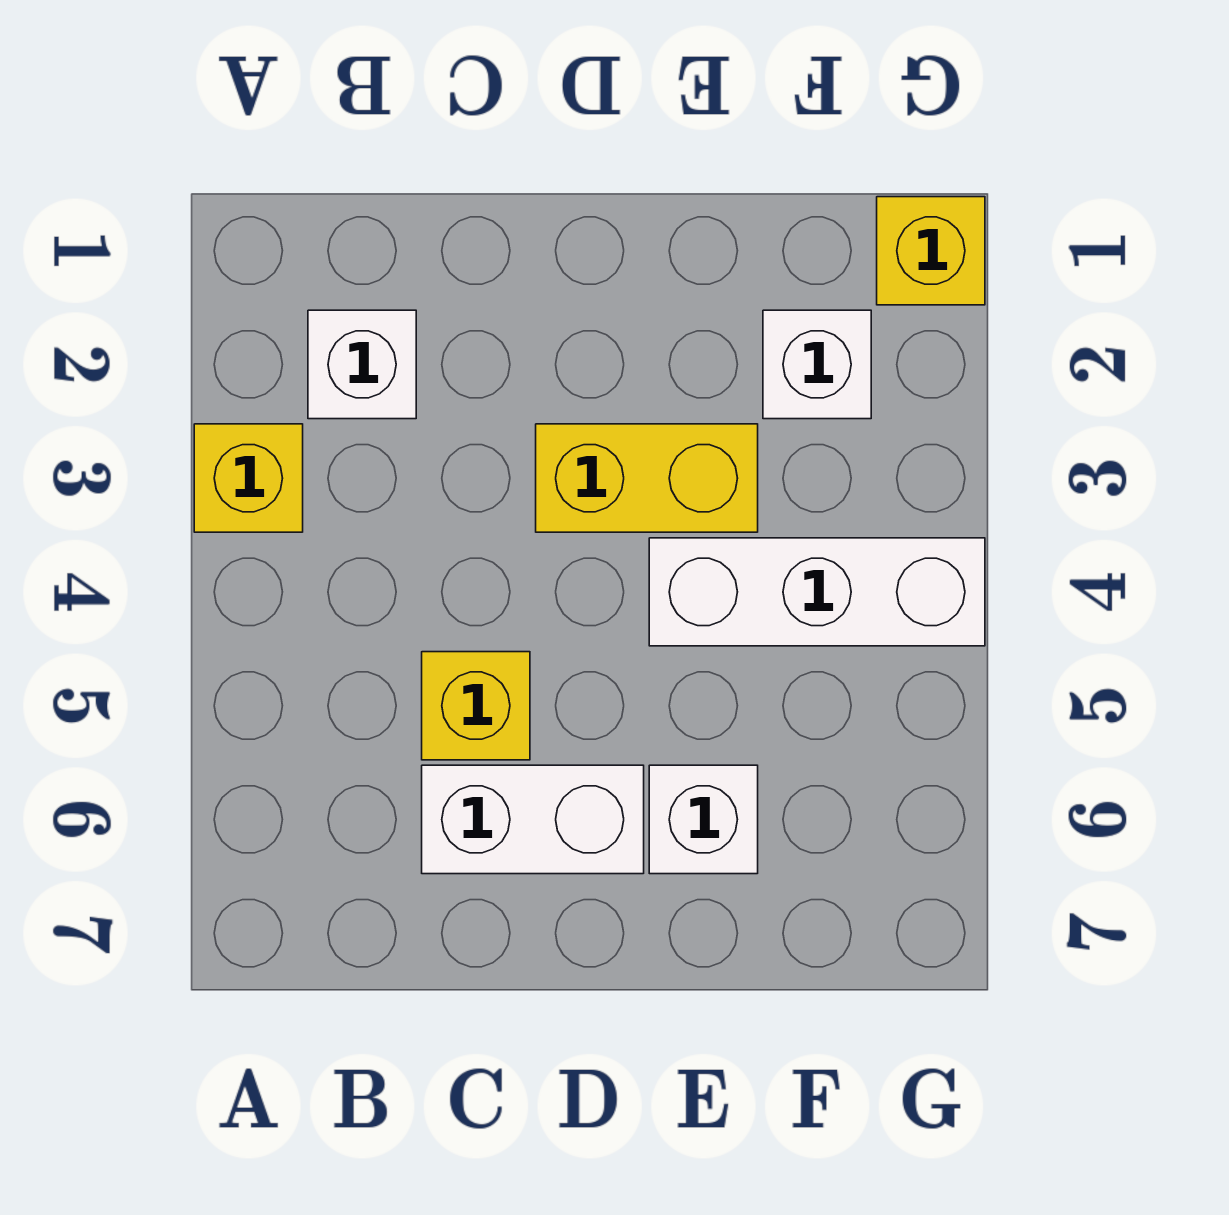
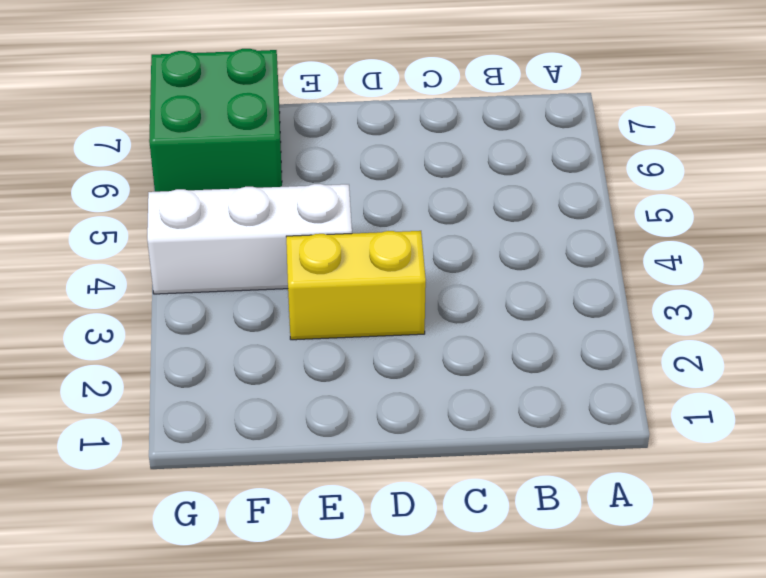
green brick F6:G7 level 1 -> none
none -> yellow brick A3 level 1
none -> white brick B2 level 1

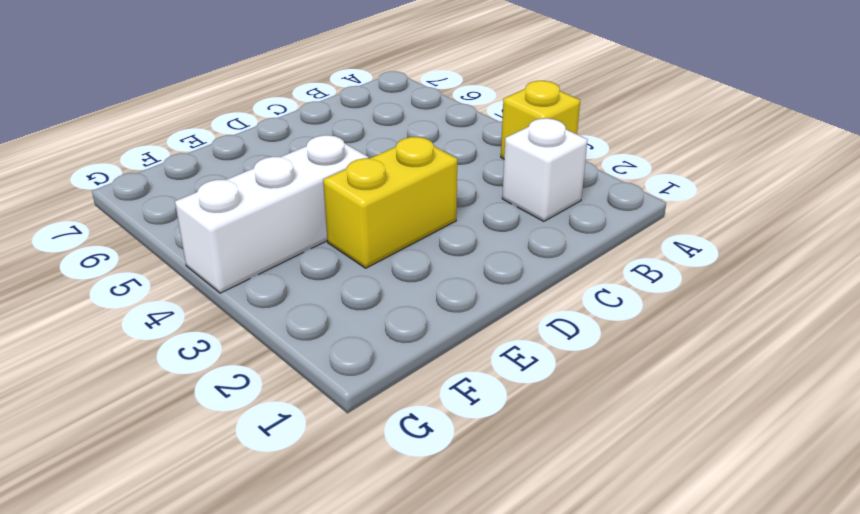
none -> yellow brick C5 level 1
none -> white brick C6:D6 level 1

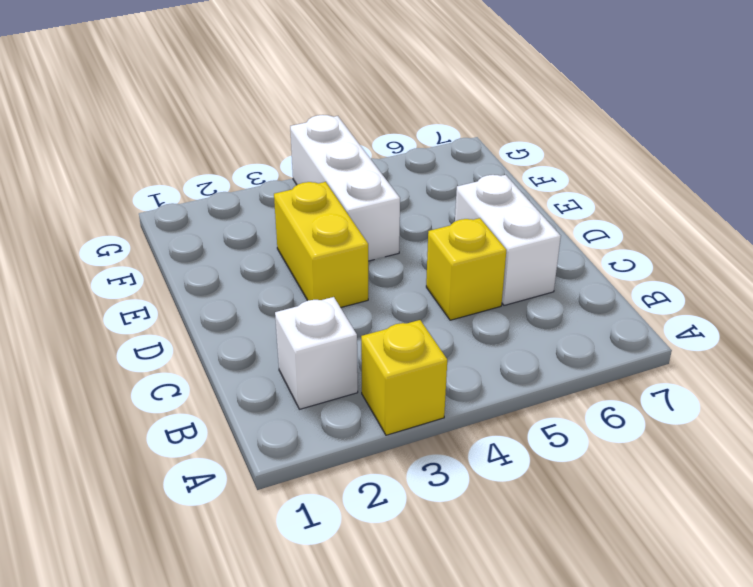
none -> white brick E6 level 1
none -> white brick F2 level 1

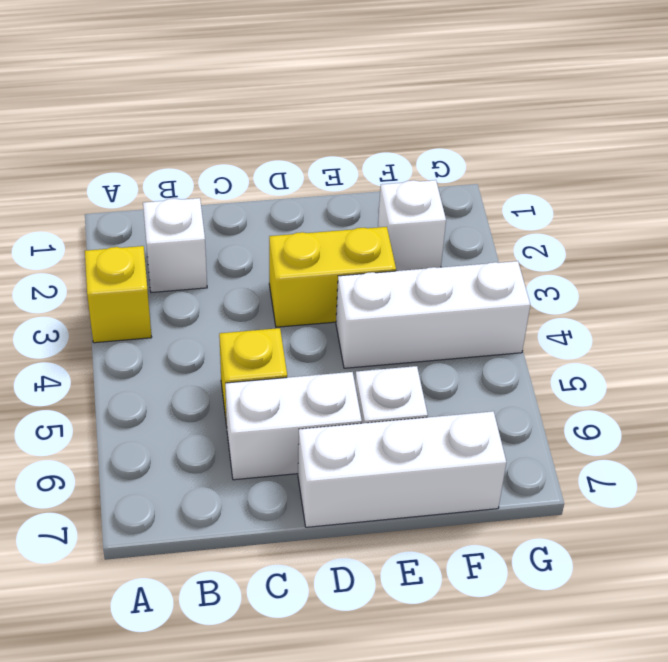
white brick D7:F7 level 1 -> none
none -> yellow brick G1 level 1

